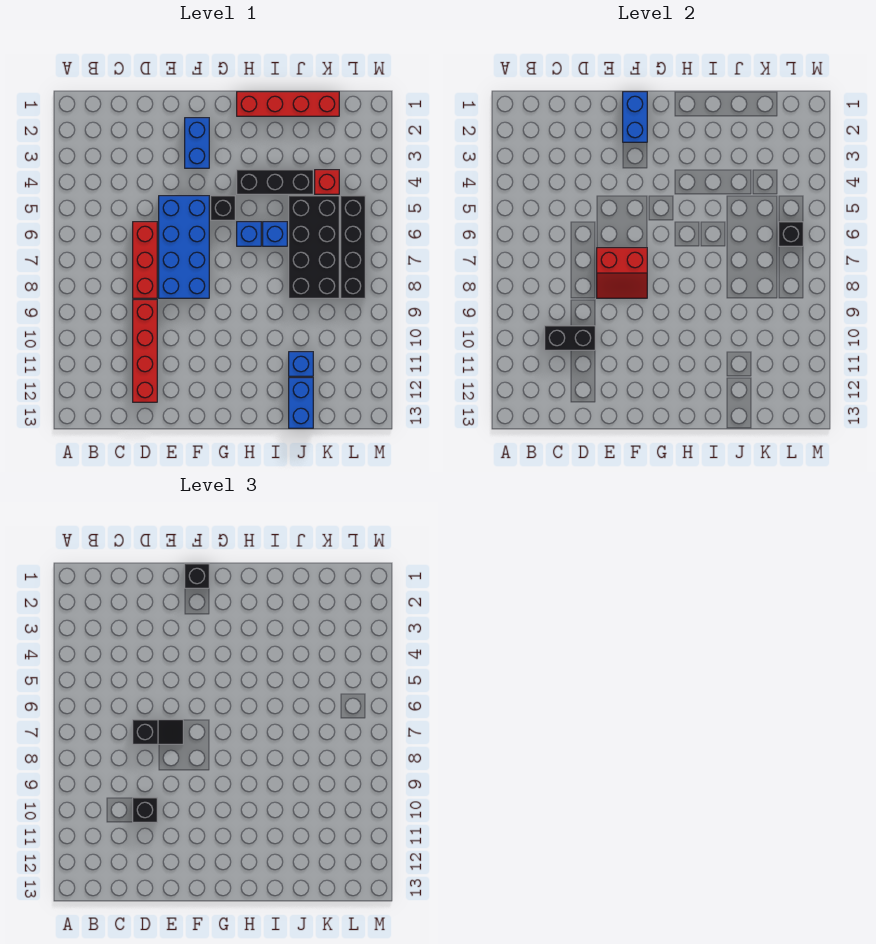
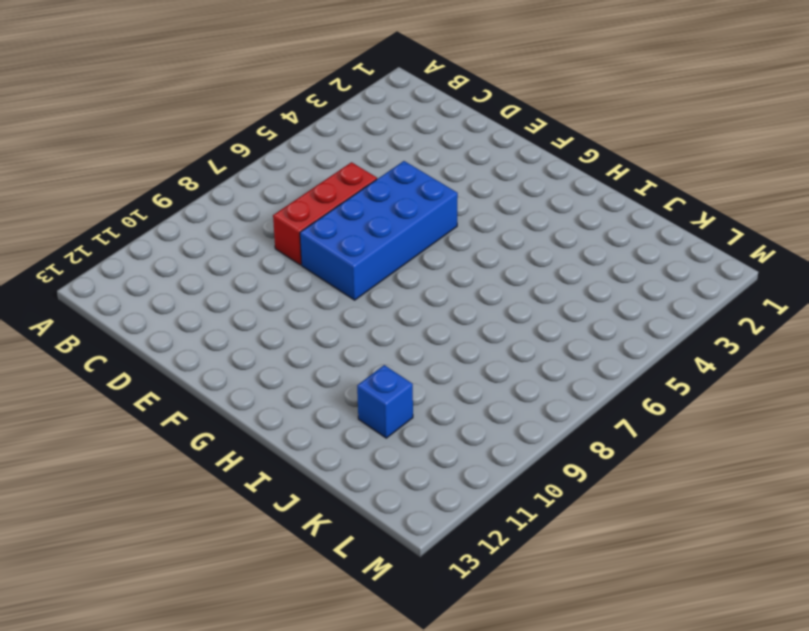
none -> red brick D9:D12 level 1
none -> blue brick F2:F3 level 1
none -> black brick G5 level 1

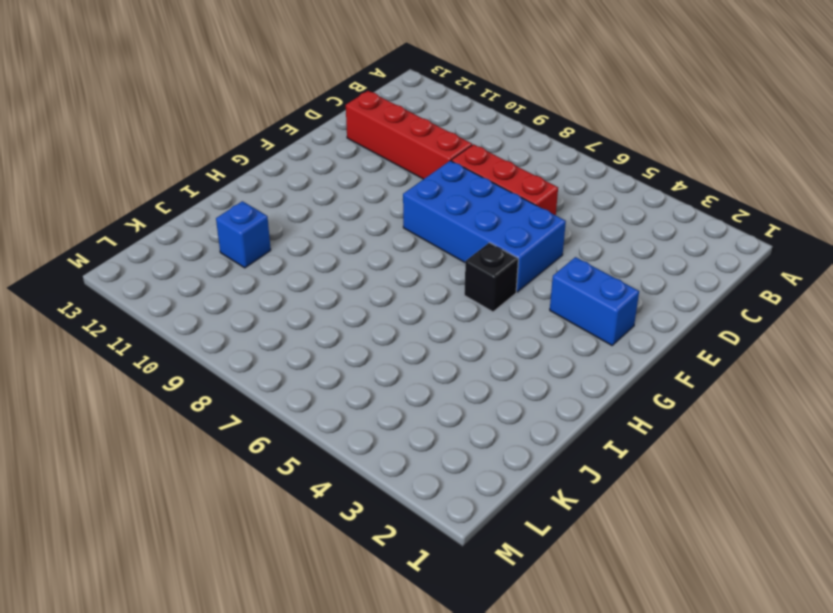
none -> red brick H1:K1 level 1
none -> black brick H4:J4 level 1
none -> blue brick H6 level 1

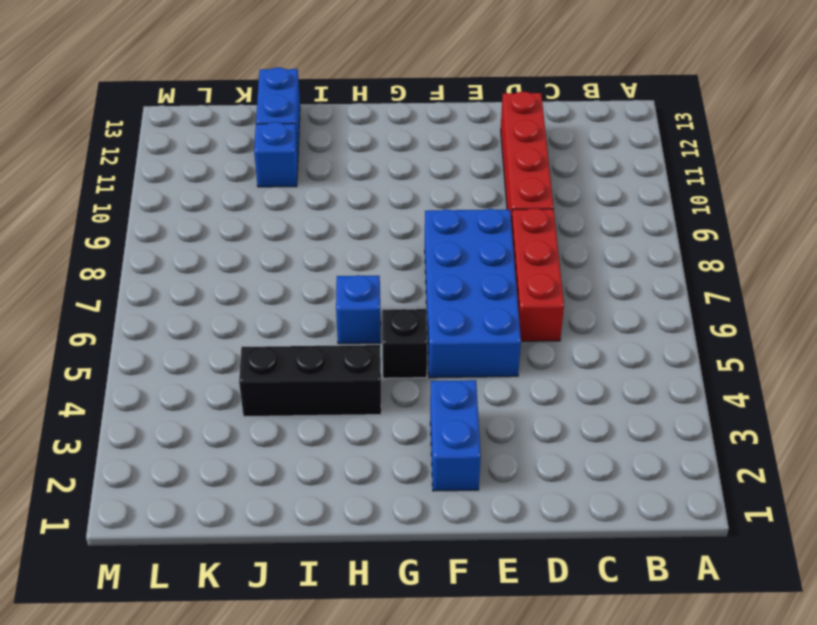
none -> red brick H1:K1 level 1
none -> blue brick I6 level 1
none -> black brick J5:K8 level 1

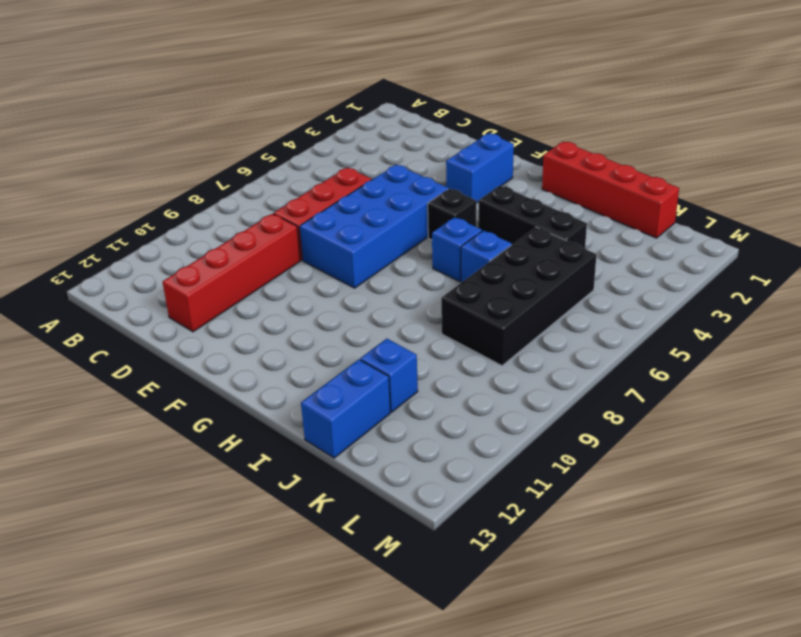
none -> red brick K4 level 1
none -> black brick L5:L8 level 1
none -> black brick C10:D10 level 2

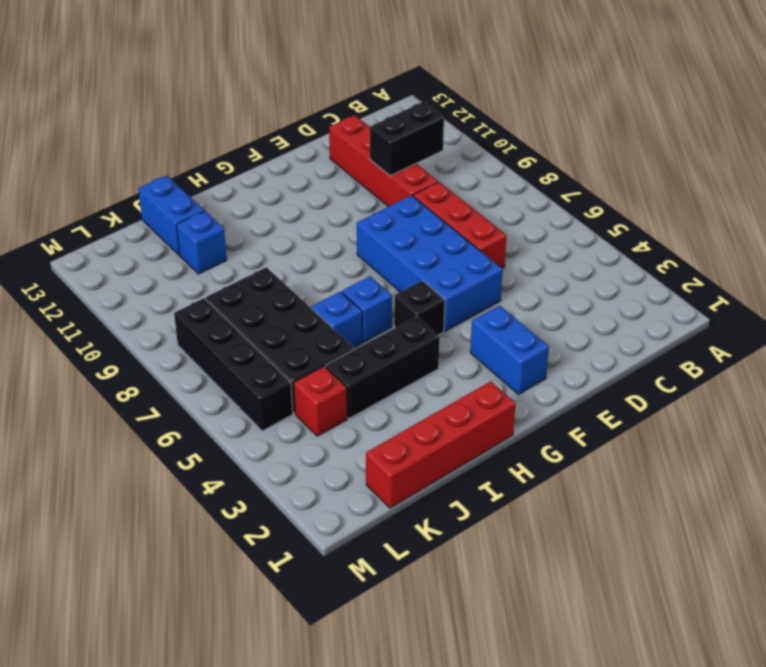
none -> red slope E7:F8 level 2 top 7
none -> blue brick F1:F2 level 2
none -> black brick L6 level 2

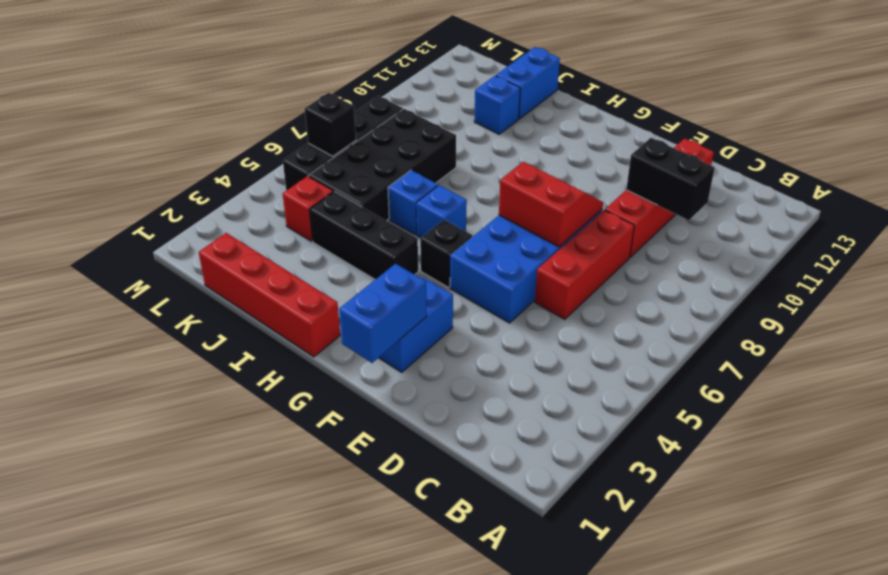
none -> black slope D7:E7 level 3 top D
none -> black brick D10 level 3
none -> black brick F1 level 3

